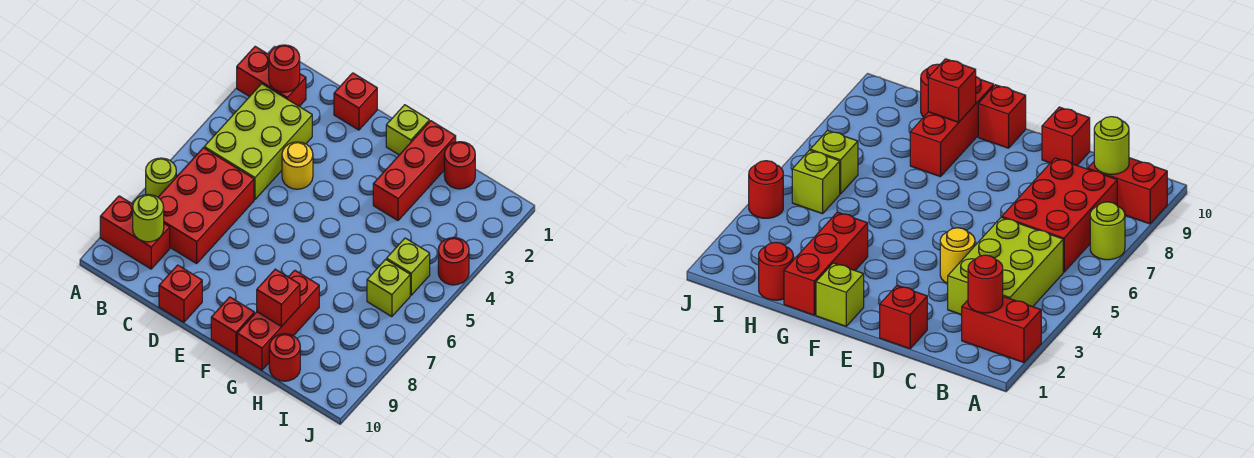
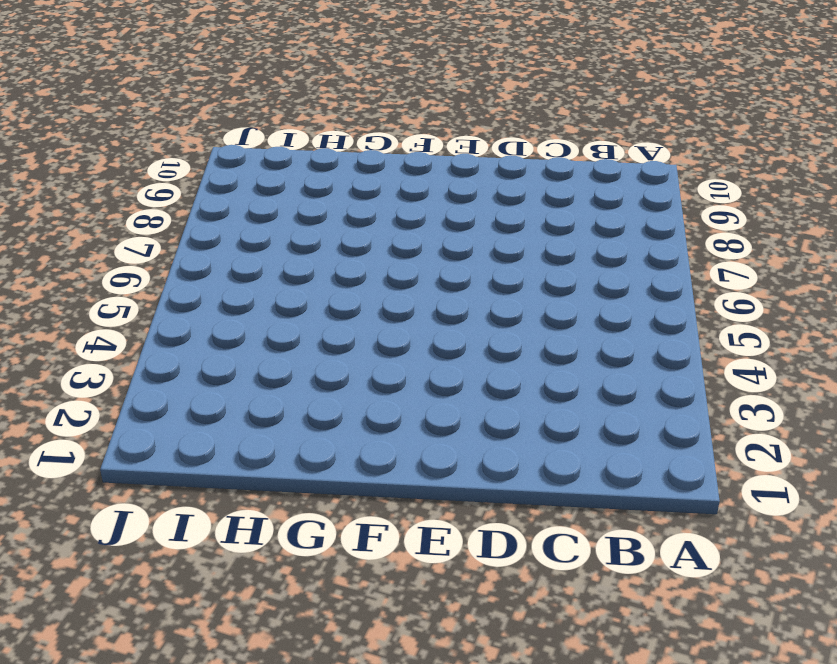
none -> red brick A2:B2 level 1
none -> lime round brick A7 level 1
none -> red brick A9:B9 level 1

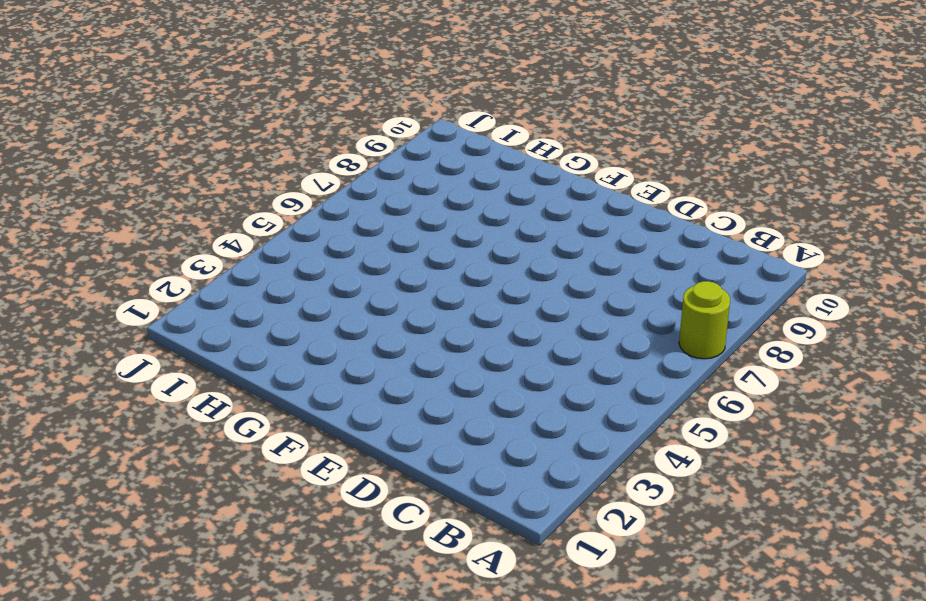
none -> red brick A2:B2 level 1
none -> red brick A9:B9 level 1
none -> lime brick B3:C5 level 1

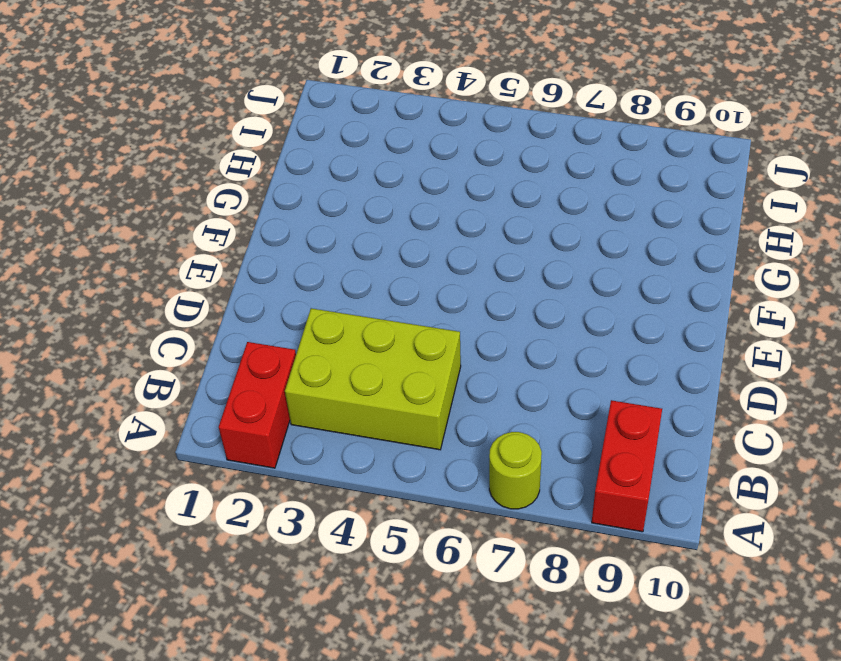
none -> red brick B6:C8 level 1
none -> red brick D1 level 1
none -> yellow round brick D4 level 1

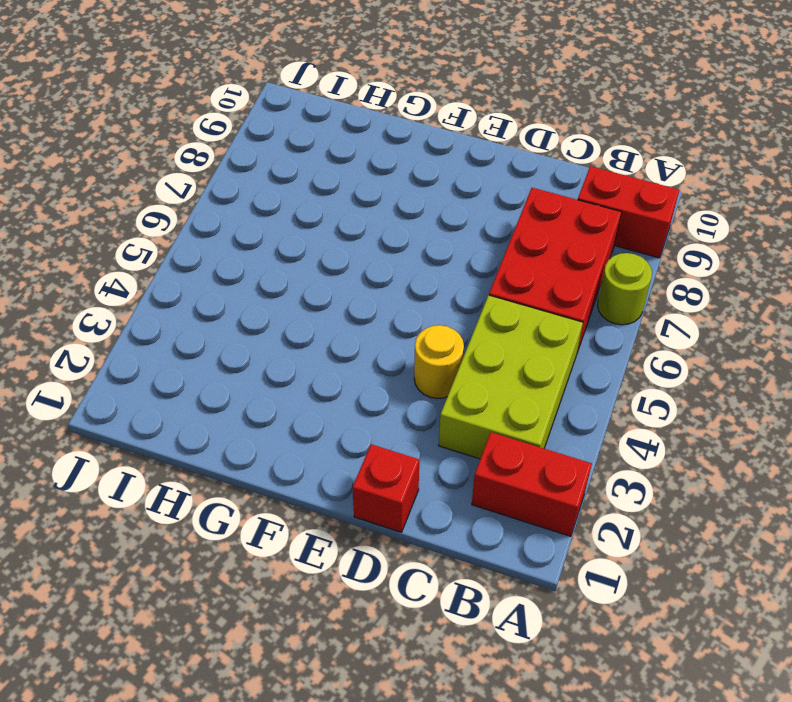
none -> red brick D10 level 1
none -> lime brick F1 level 1
none -> red brick F10 level 1

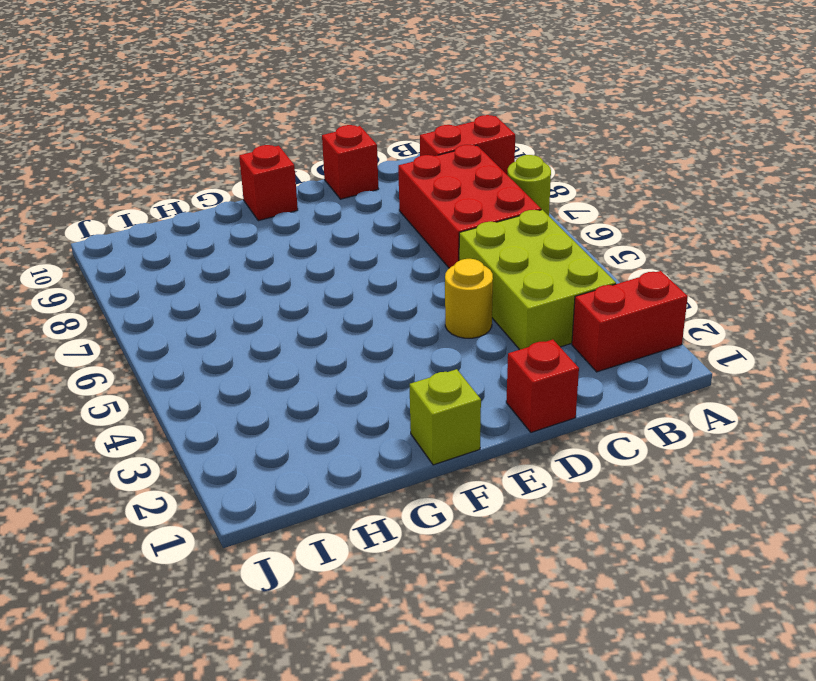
none -> red brick G1:G3 level 1
none -> red brick G8:G10 level 1
none -> red round brick H1 level 1

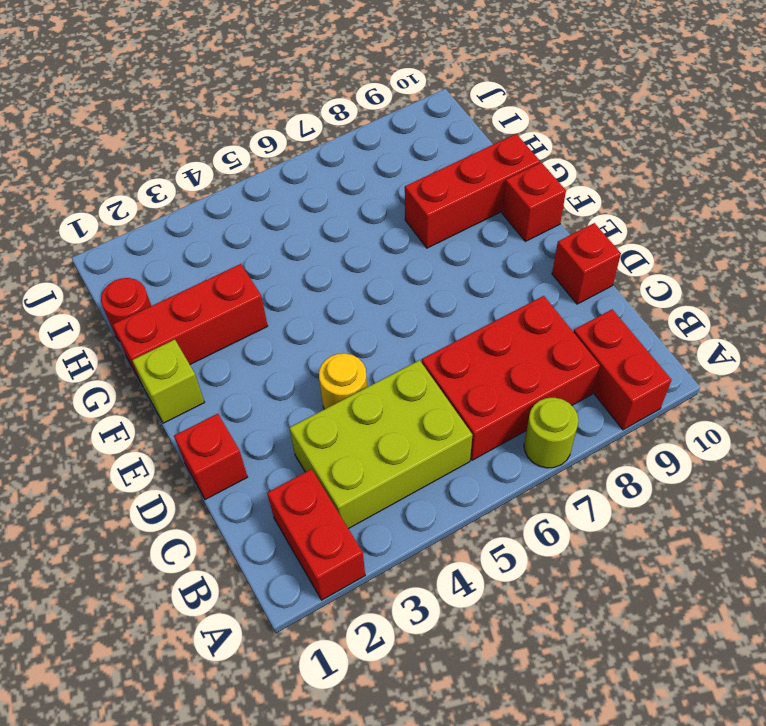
none -> red round brick H10 level 1
none -> lime brick I5 level 1
none -> lime brick I6 level 1

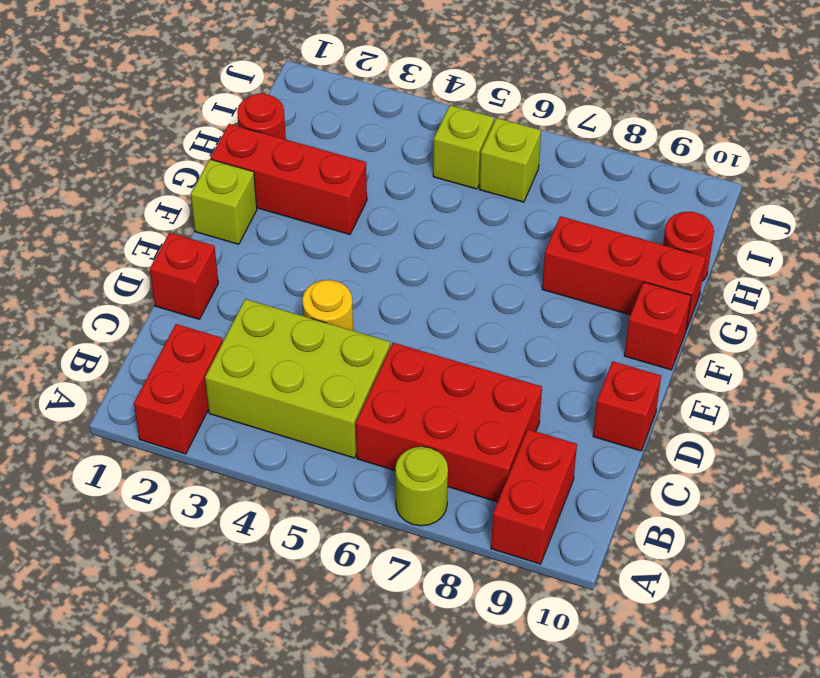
none -> red round brick J4 level 1
none -> red round brick B2 level 2
none -> lime round brick B9 level 2

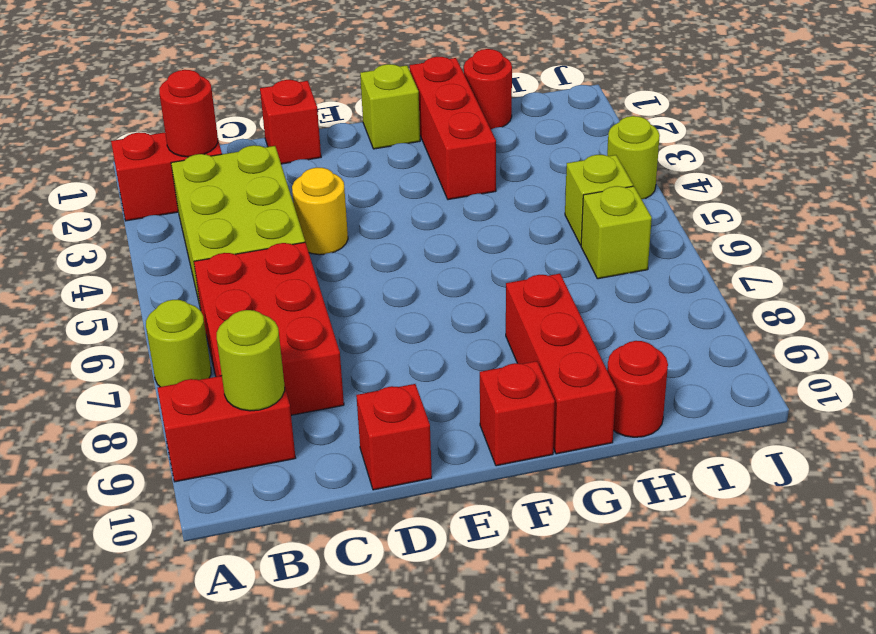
lime round brick J4 level 1 -> red round brick J4 level 1
none -> red brick G9 level 2

